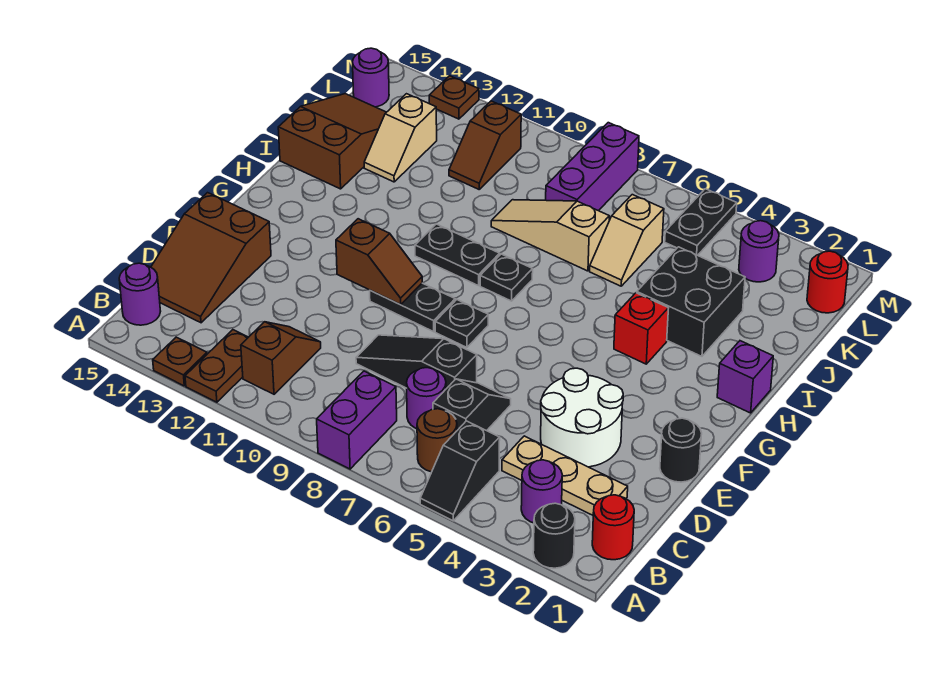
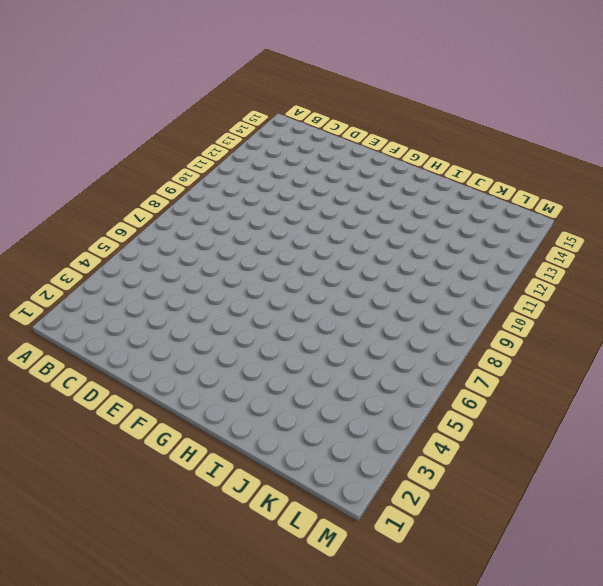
none -> black round brick A2 level 1
none -> black slope A5:B5 level 1 top B
none -> purple brick A8:B8 level 1
none -> brown plate A12:B12 level 1

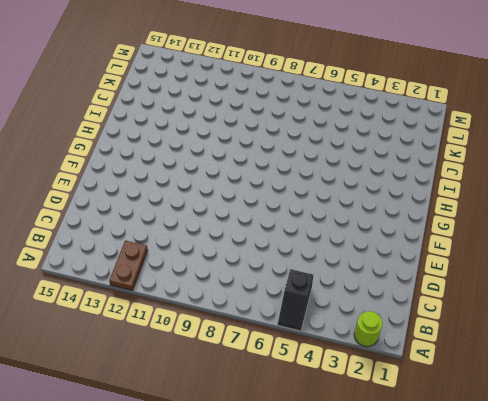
lime round brick A2 level 1 -> black round brick A2 level 1
none -> purple brick A8:B8 level 1
none -> brown plate A13 level 1
none -> red round brick B1 level 1
none -> purple round brick B3 level 1

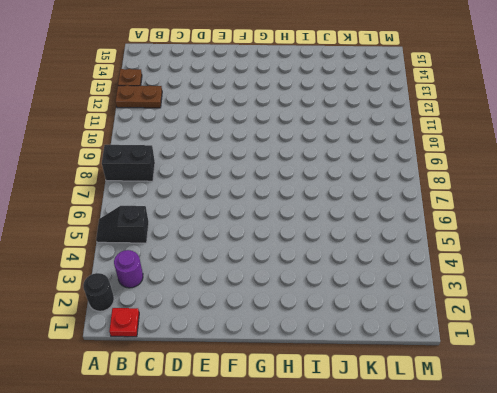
black brick A8:B8 level 1 -> purple brick A8:B8 level 1
red plate B1 level 1 -> red round brick B1 level 1
none -> brown round brick B6 level 1
none -> brown slope B11:C11 level 1 top B
none -> purple round brick B15 level 1
none -> tan plate C2:C4 level 1

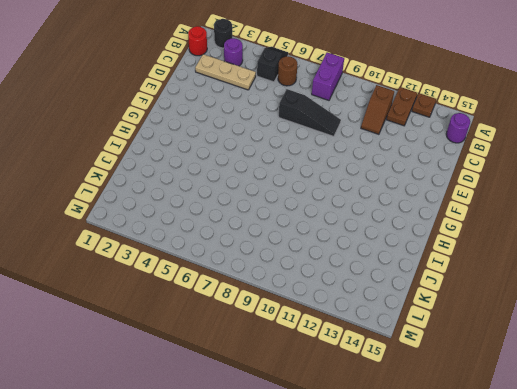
none -> black slope C6:D6 level 1 top C
none -> purple round brick C7 level 1
none -> brown slope C14:E15 level 1 top E
none -> white round brick D3:E4 level 1

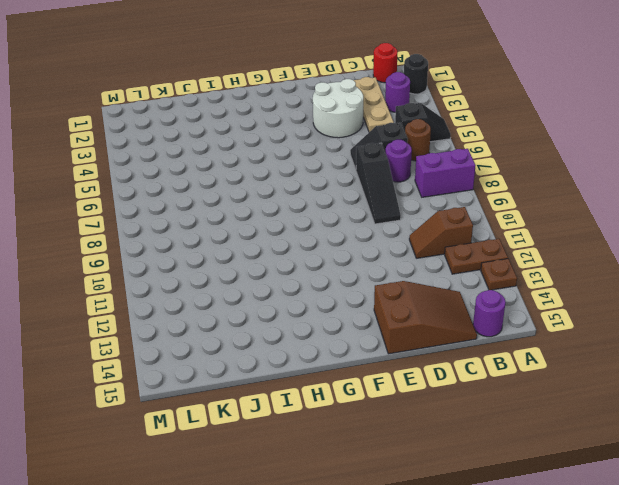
none -> black round brick E1 level 1
none -> black plate F8 level 1
none -> black plate F9:F10 level 1
none -> purple brick H1 level 1

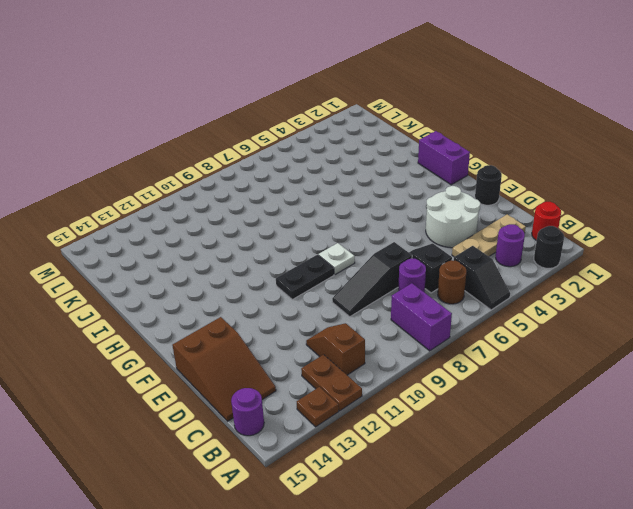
white plate F8 level 1 -> black plate F8 level 1
purple brick G1:H1 level 1 -> purple brick H1 level 1
none -> red brick H4 level 1
none -> black plate H8 level 1
none -> black plate H9:H10 level 1
none -> black brick I3:J4 level 1

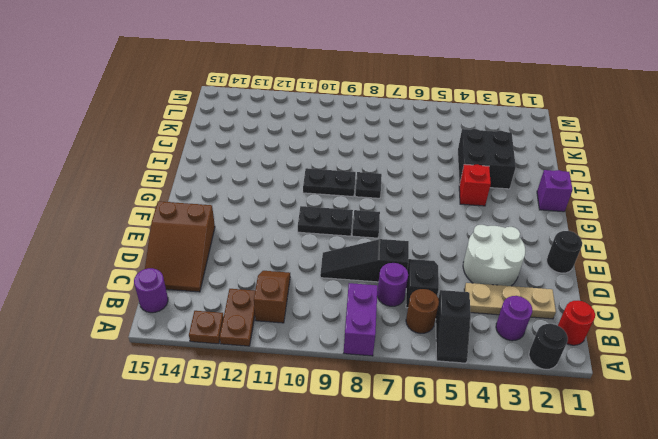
none -> brown slope I14:K15 level 1 top I
none -> tan slope J6:K6 level 1 top K
none -> tan slope J7:J9 level 1 top 7
none -> tan slope J13:K13 level 1 top K

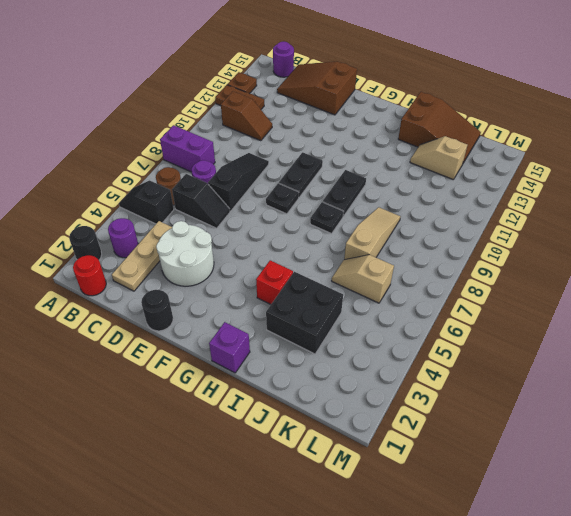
none -> purple brick K8:M8 level 1
none -> brown slope K11:L11 level 1 top L
none -> red round brick L1 level 1
none -> purple round brick L3 level 1

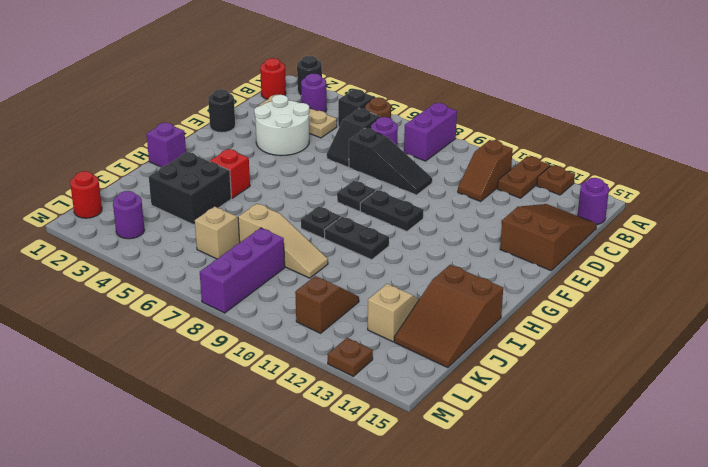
none -> black plate L5:M5 level 1
none -> purple round brick L15 level 1
none -> brown slope F10:F11 level 2 top 11

